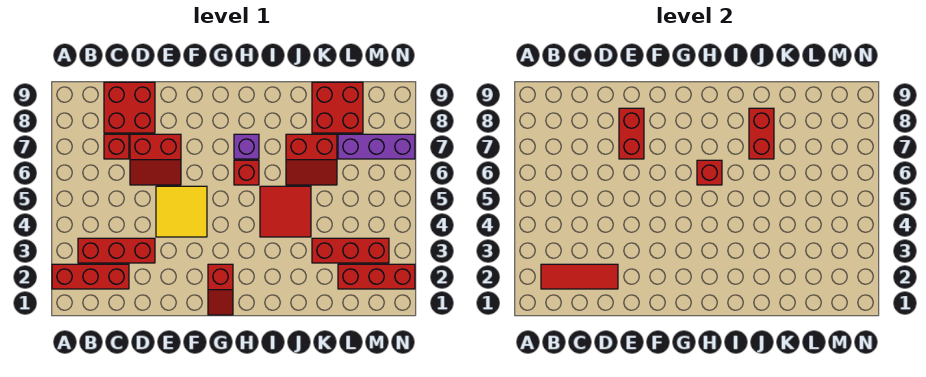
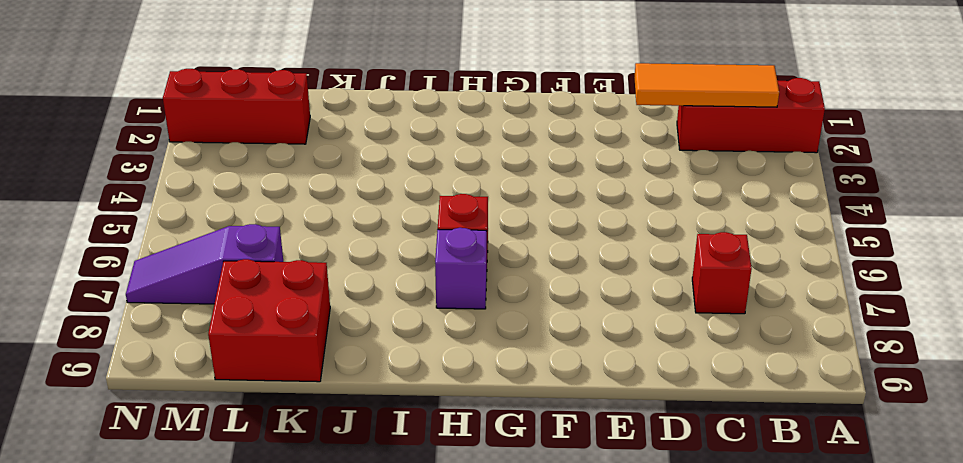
orange tile B2:D2 level 2 -> red tile B2:D2 level 2
purple slope L7:N7 level 1 top L -> purple brick L7:N7 level 1
none -> red brick B3:D3 level 1
none -> red brick C8:D9 level 1
none -> red slope D6:E7 level 1 top 7

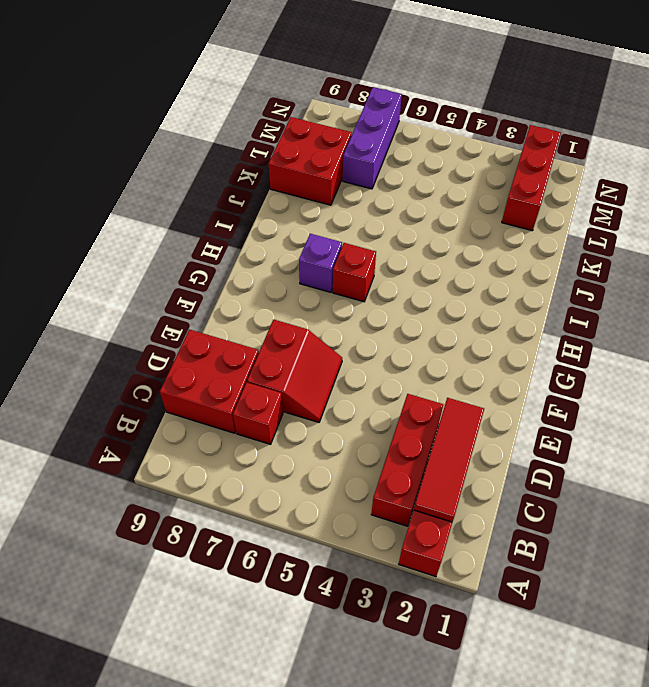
none -> yellow tile E4:F5 level 1
none -> red slope G1:G2 level 1 top 2
none -> red tile I4:J5 level 1

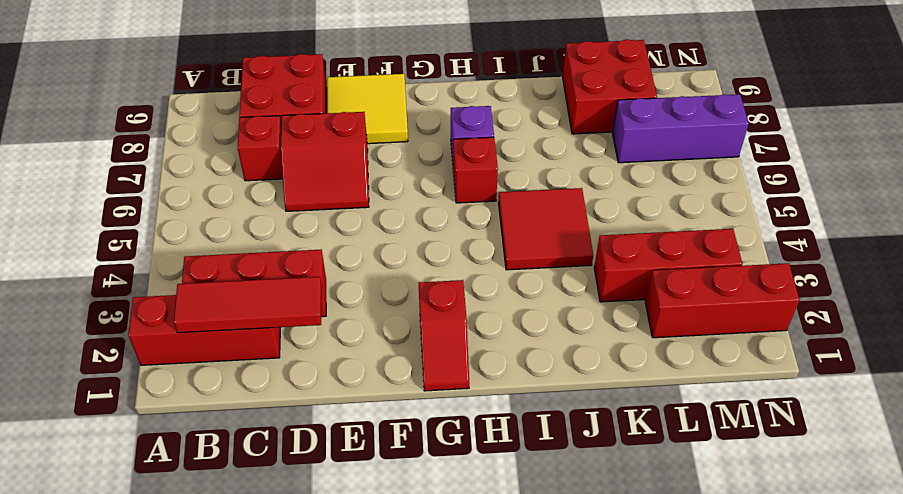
yellow tile E8:F9 level 1 -> yellow tile E4:F5 level 1
none -> red slope J6:K7 level 1 top 7
none -> red brick E7:E8 level 2
none -> red brick H6 level 2

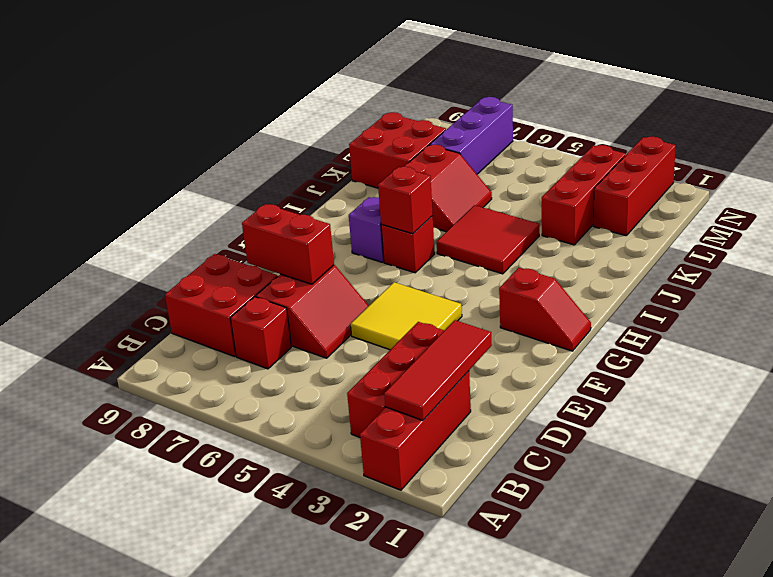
none -> red brick J7:J8 level 2

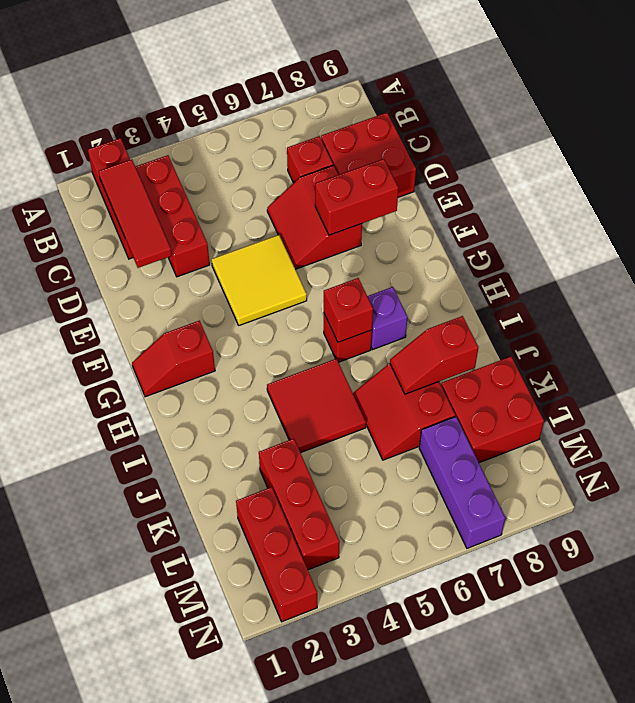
red slope J7:J8 level 2 top 8 -> red brick J7:J8 level 2

